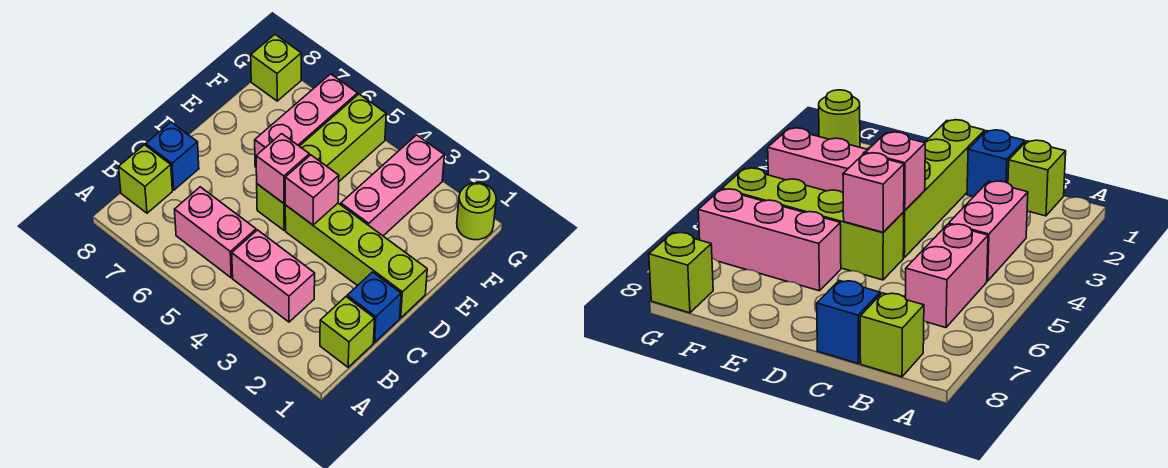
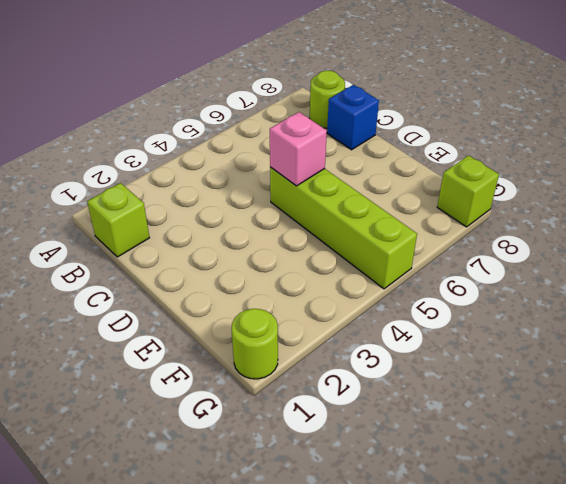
lime round brick B8 level 1 -> lime brick B8 level 1
none -> pink brick B3:B4 level 1
none -> pink brick B5:B6 level 1
none -> blue brick C1 level 1

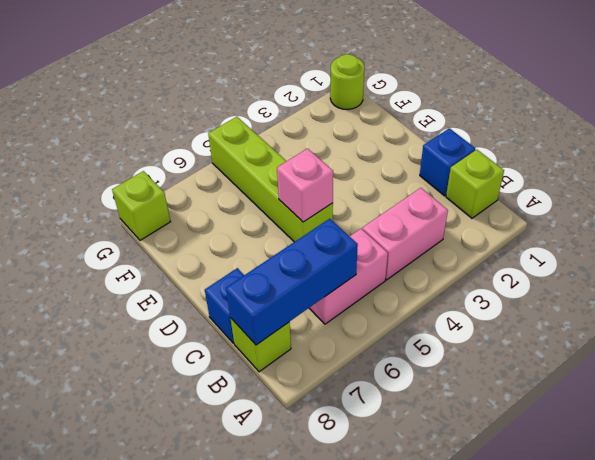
blue brick B6:B8 level 2 -> none
none -> lime brick D1:D4 level 1
none -> pink brick E3:G3 level 1
none -> pink brick E6:G6 level 1

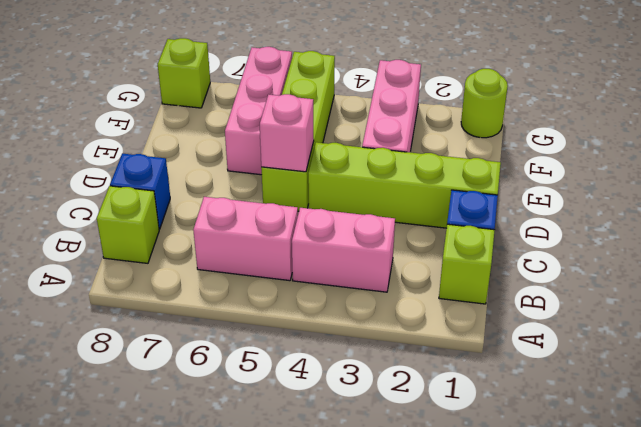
none -> pink brick D4 level 2

